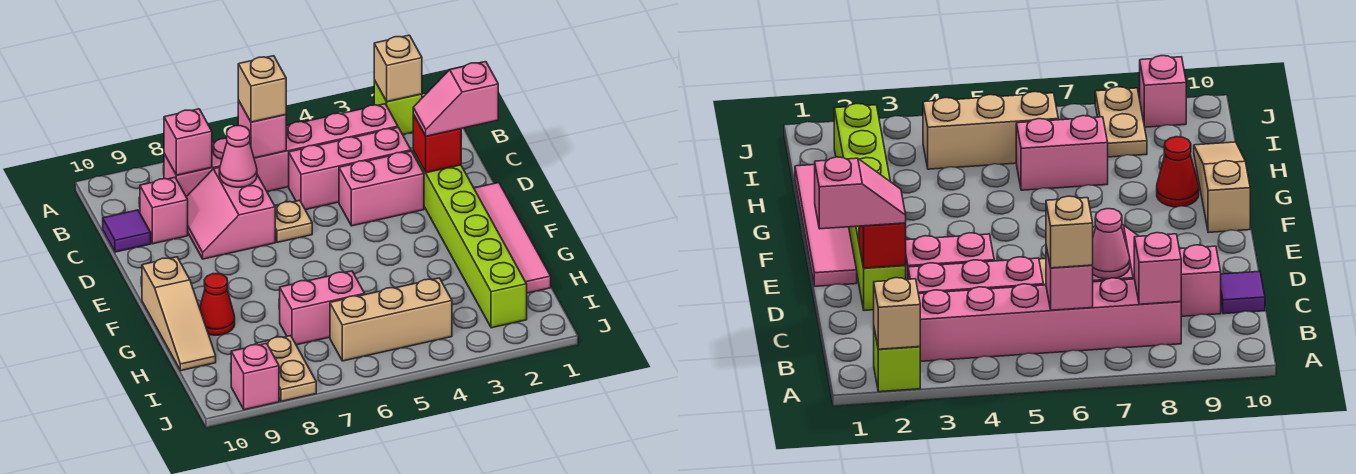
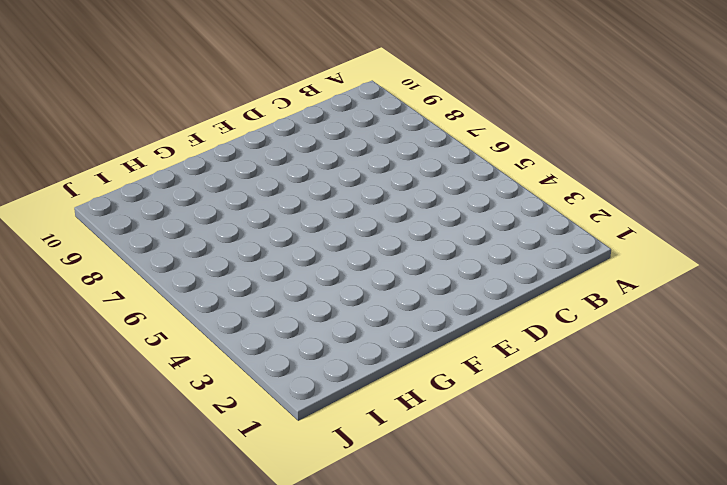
none -> lime brick A2 level 1
none -> pink brick B3:B8 level 1
none -> pink brick C3:C5 level 1

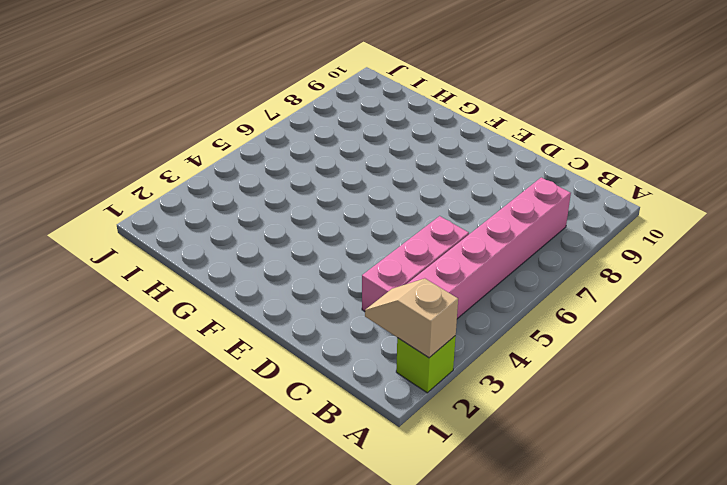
tan slope A2:B2 level 2 top A -> tan brick A2 level 2
none -> pink slope C7:D8 level 1 top 7
none -> pink brick C9 level 1
none -> purple tile C10 level 1

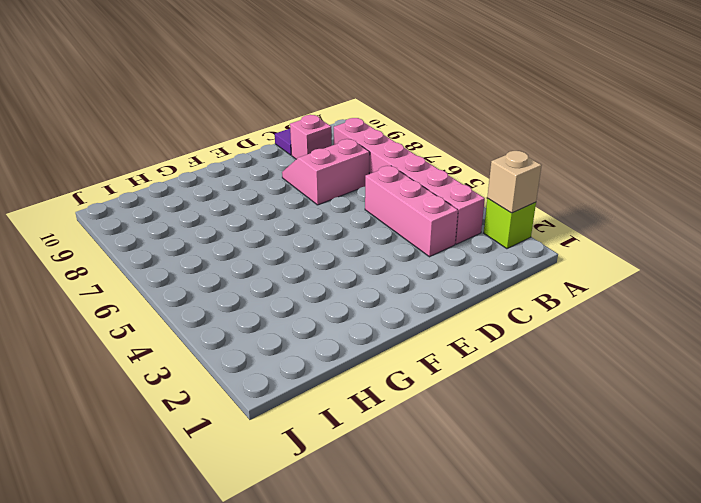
none -> lime brick D2:I2 level 1
none -> pink brick D3:D4 level 1
none -> tan plate D6 level 1

